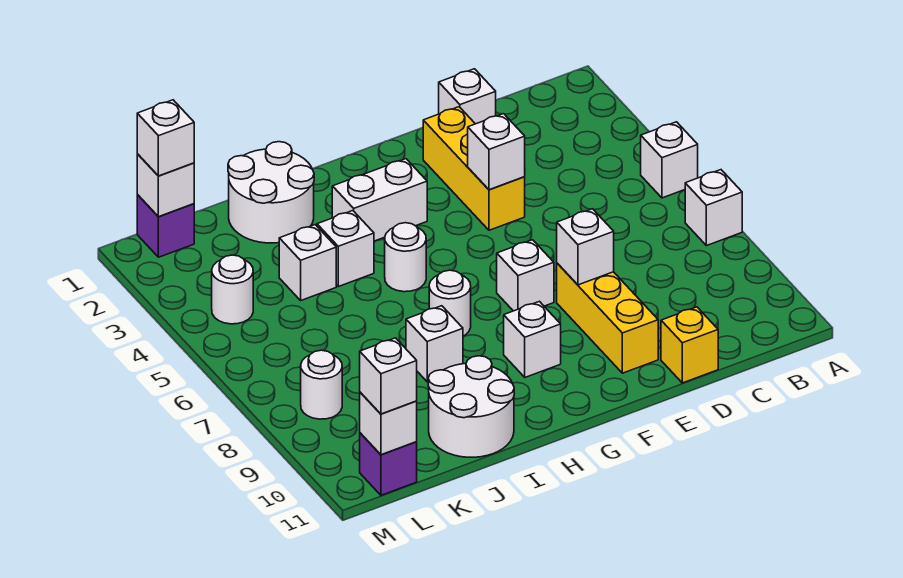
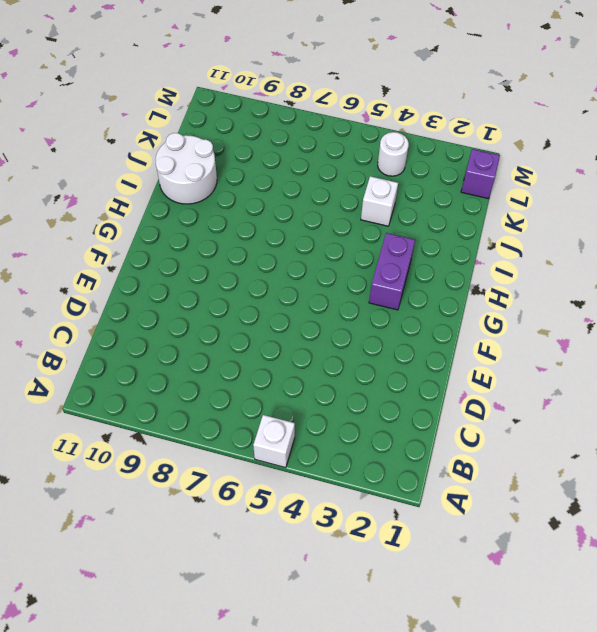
purple brick G3:H3 level 1 -> white brick G3:H3 level 1
none -> white brick A7 level 1
none -> white brick D1 level 1
none -> yellow brick D11 level 1

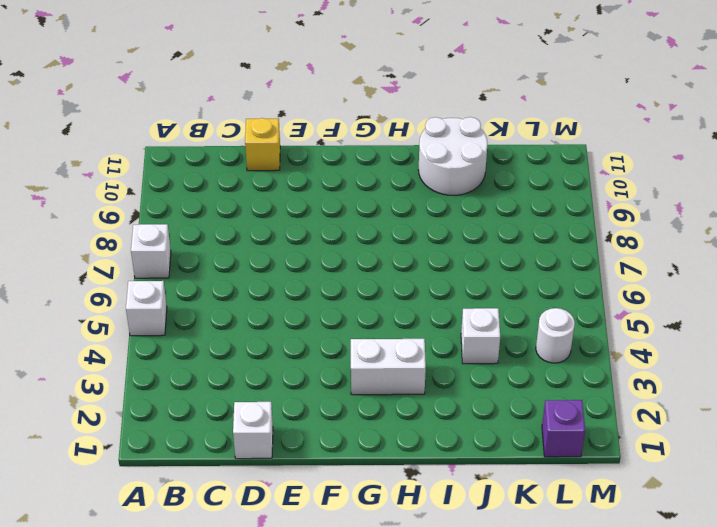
none -> yellow brick E2:E4 level 1
none -> yellow brick E8:E10 level 1
none -> white brick F7 level 1

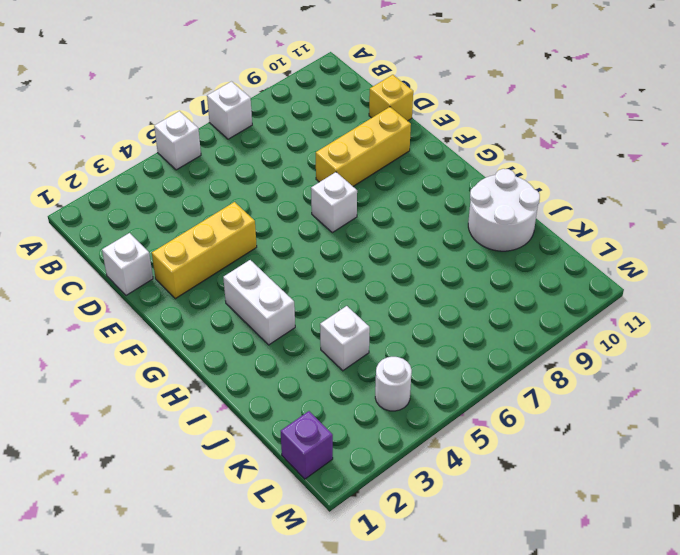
none -> white brick G9 level 1
none -> white round brick H5 level 1
none -> white round brick H7 level 1

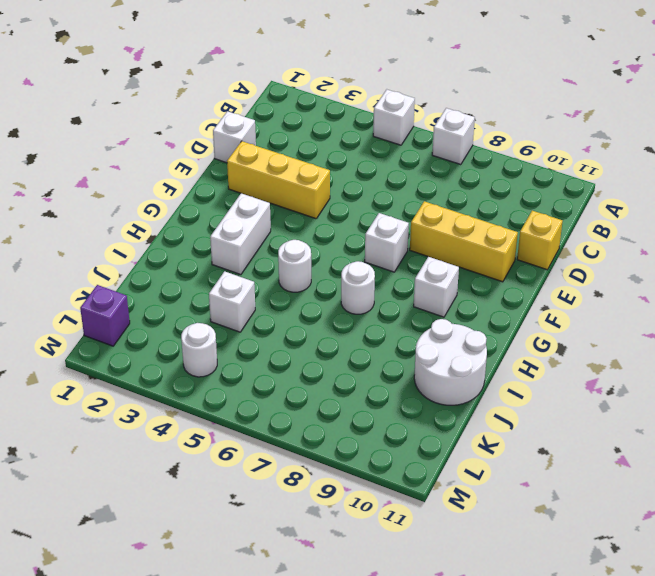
none -> white round brick I1:J2 level 1
none -> white brick I4 level 1
none -> white brick I8 level 1

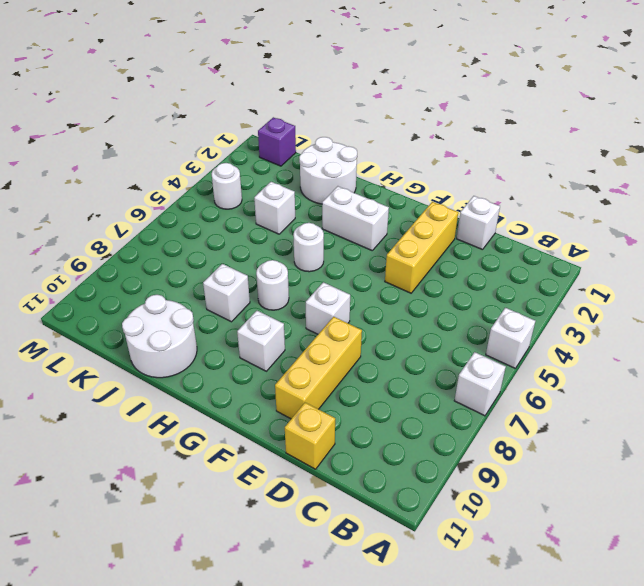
none -> white brick I4 level 1
none -> white round brick L8 level 1
none -> purple brick L11 level 1

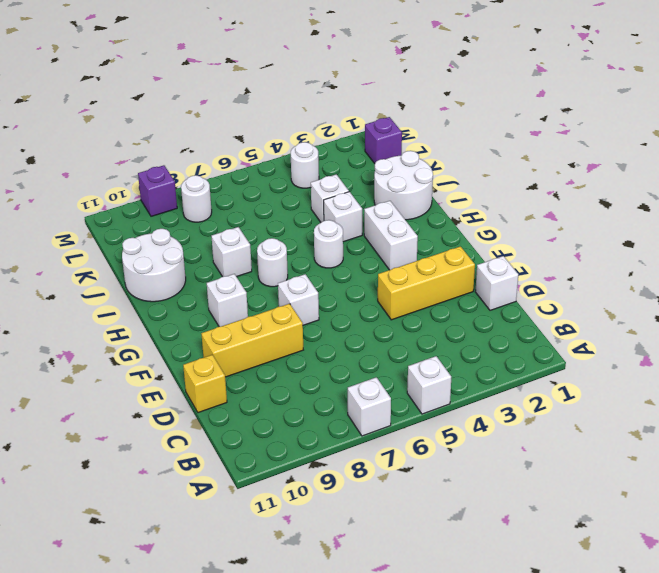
purple brick M9 level 1 -> purple brick L11 level 1
none -> white brick E4 level 2
none -> white brick E8 level 2
none -> white brick L1 level 2

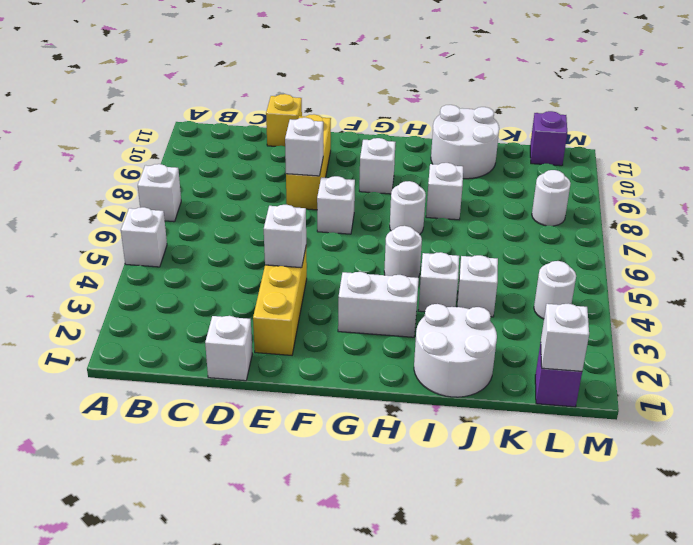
none -> white brick L11 level 2
none -> white brick L1 level 3
none -> white brick L11 level 3

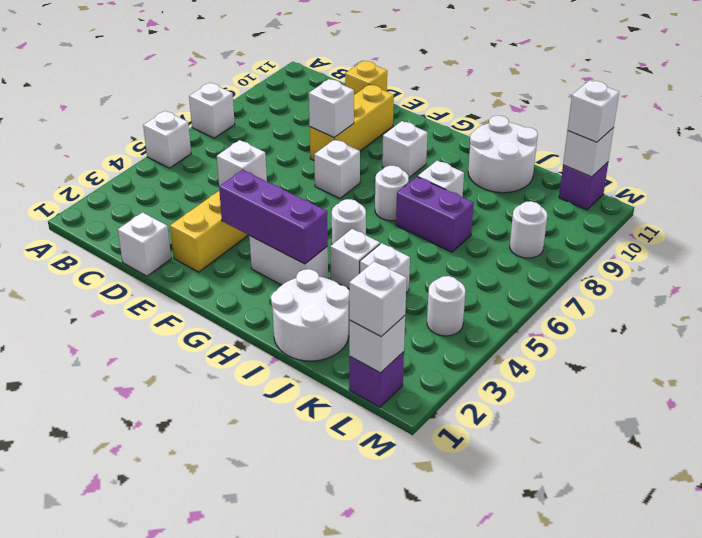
purple brick F3:H3 level 2 -> none
purple brick I7:J7 level 1 -> none

